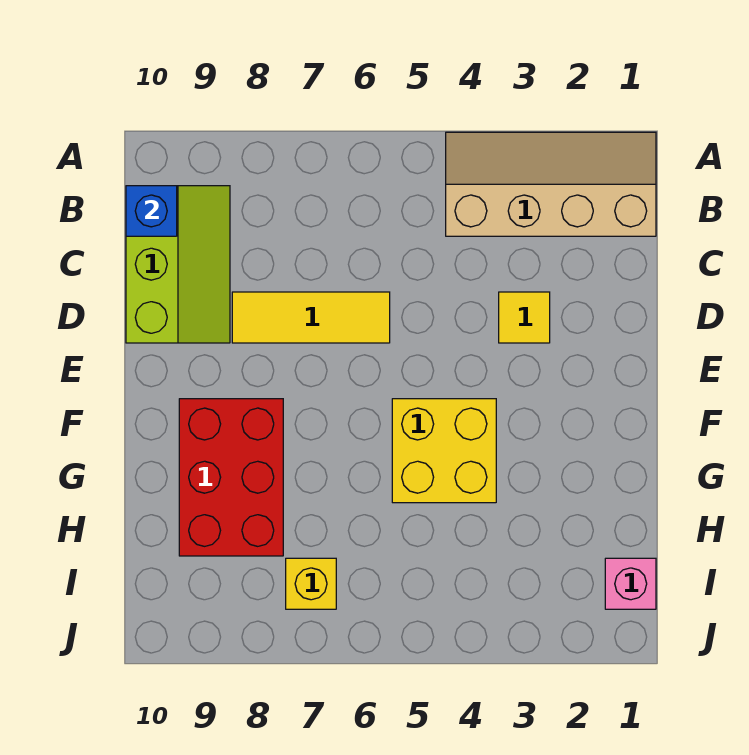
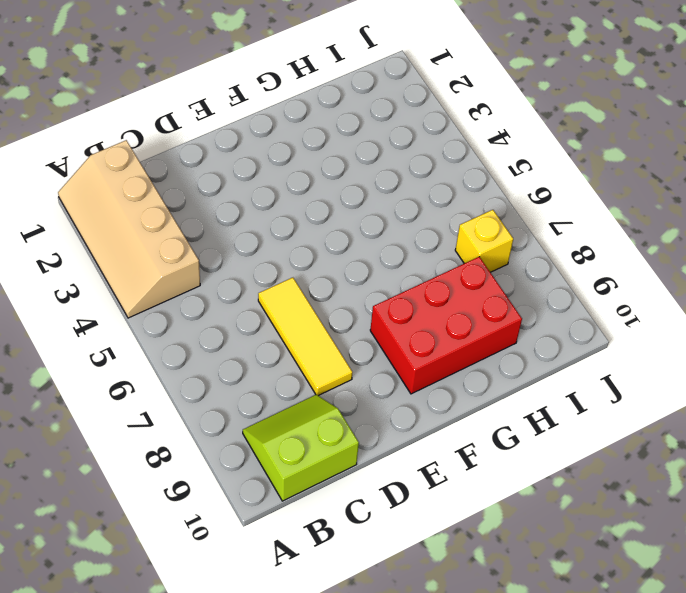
lime slope B9:C10 level 1 top 10 -> lime slope B9:D10 level 1 top 10
none -> yellow tile D3 level 1
none -> yellow brick F4:G5 level 1

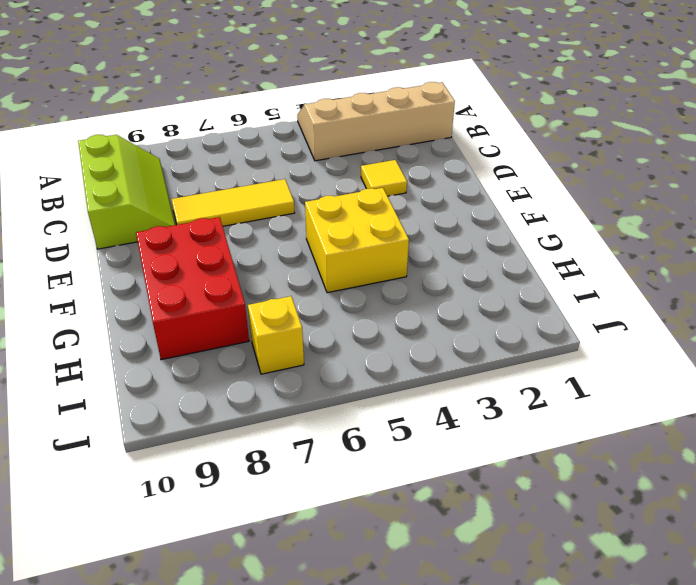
none -> pink brick I1 level 1
none -> blue brick B10 level 2

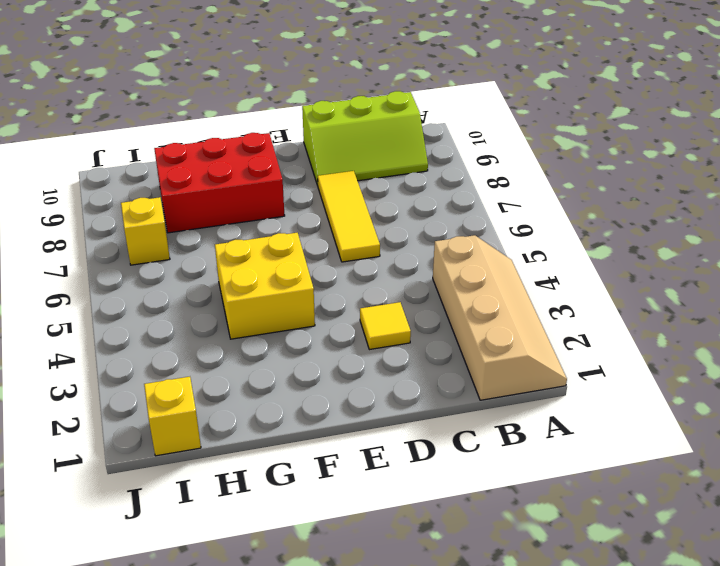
yellow brick I1 level 1 -> pink brick I1 level 1
none -> blue brick B10 level 2

